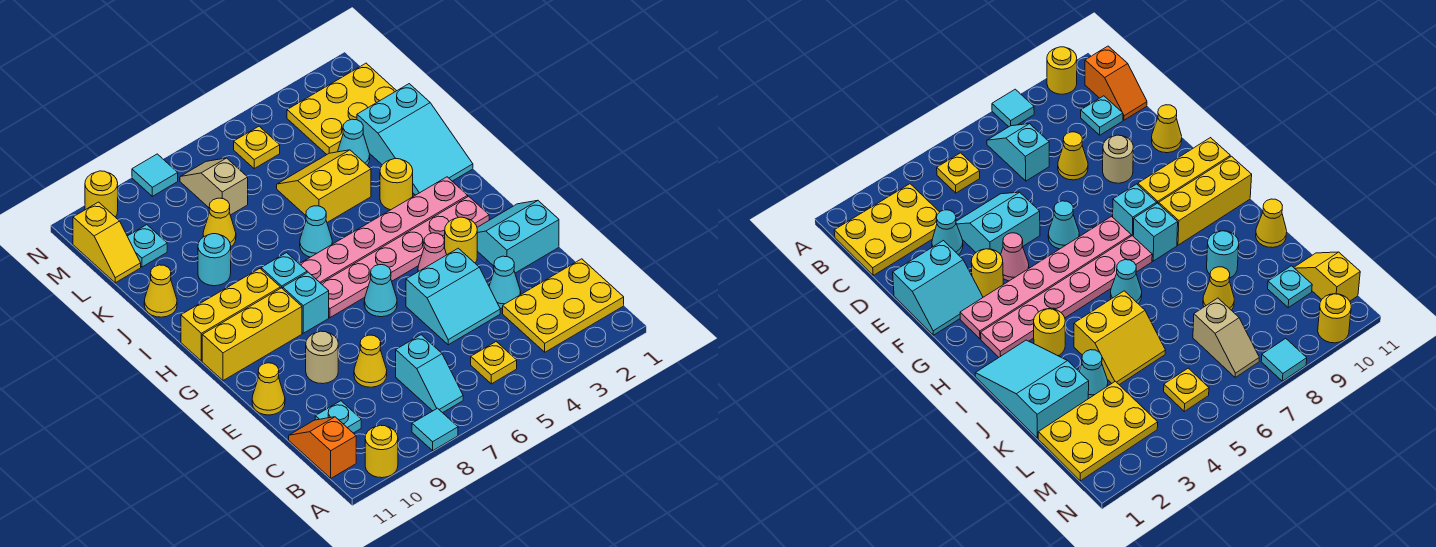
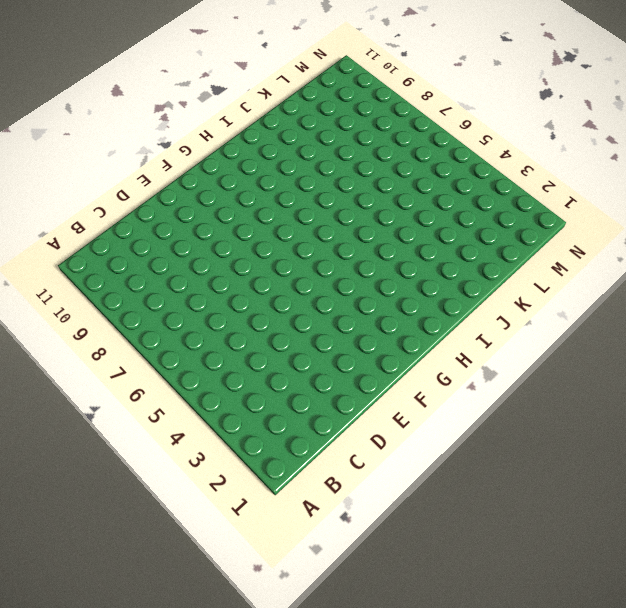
none -> cyan tile A8 level 1
none -> yellow round brick A10 level 1
none -> yellow plate B1:C3 level 1
none -> yellow plate B5 level 1

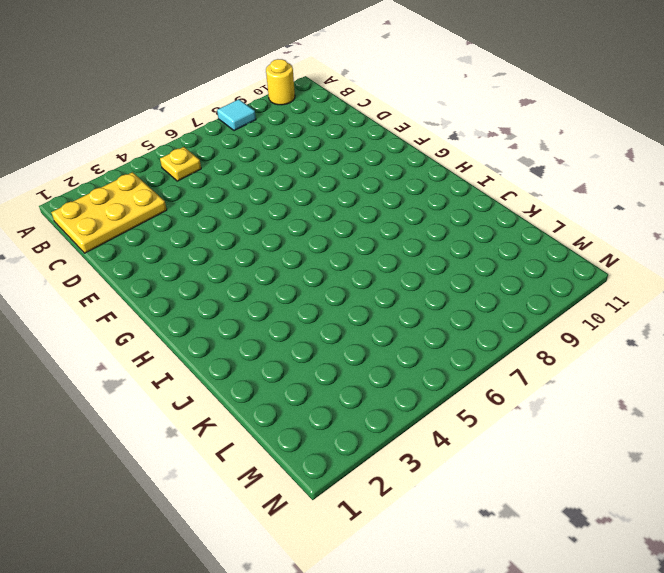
none -> cyan slope B7:C7 level 1 top C
none -> orange slope B11:C11 level 1 top B
none -> cyan plate C10 level 1
none -> cyan cone D3 level 1

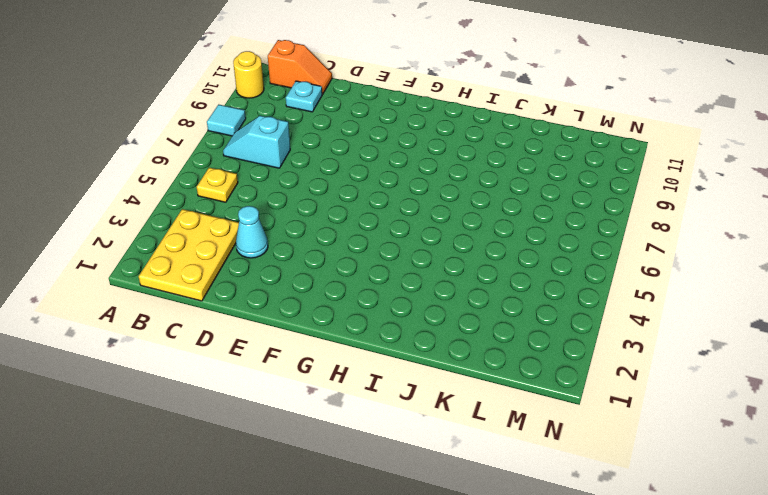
none -> cyan slope D4:E5 level 1 top E
none -> yellow cone D8 level 1
none -> cyan slope E1:F2 level 1 top E
none -> tan round brick E9 level 1

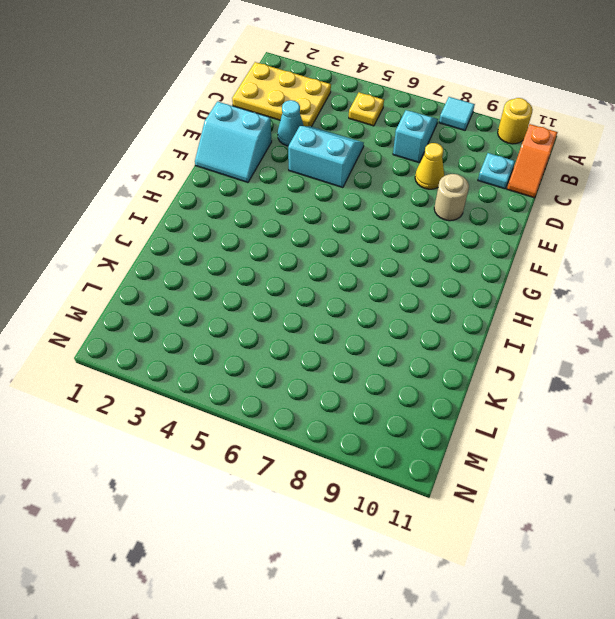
none -> yellow cone E11 level 1
none -> yellow round brick F3 level 1
none -> pink cone F4 level 1
none -> cyan cone F6 level 1

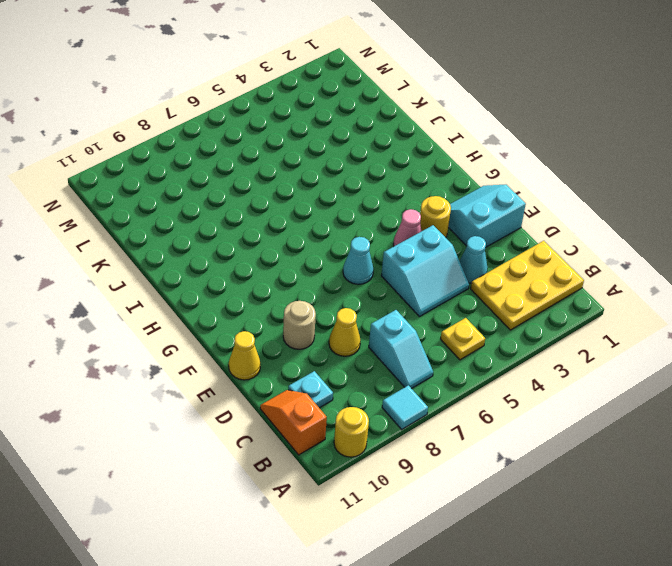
none -> pink plate G2:G7 level 1
none -> cyan brick G8 level 1
none -> yellow brick G9:G11 level 1
none -> pink plate H2:H7 level 1

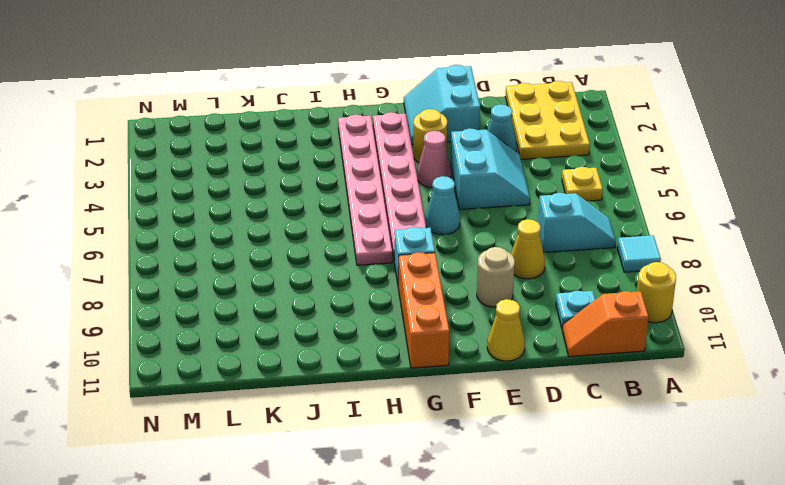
orange brick G9:G11 level 1 -> yellow brick G9:G11 level 1
none -> cyan brick H8 level 1
none -> yellow brick H9:H11 level 1
none -> cyan slope I1:K2 level 1 top K
none -> yellow round brick I3 level 1

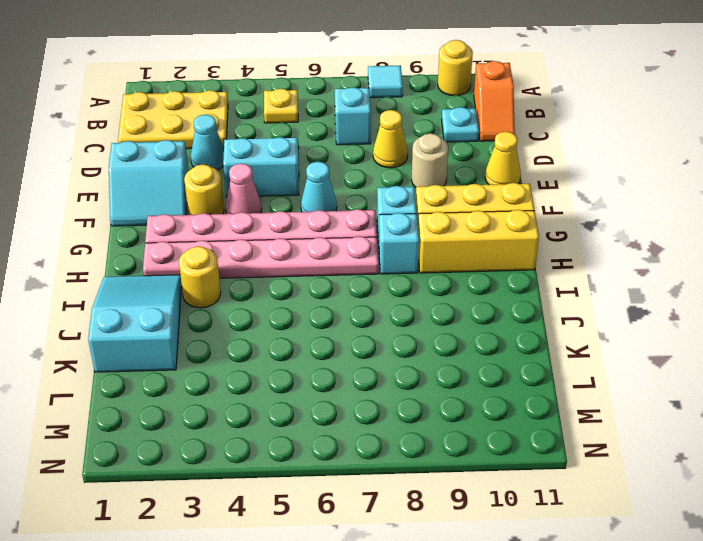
none -> cyan cone I6 level 1
none -> yellow slope J4:K5 level 1 top J
none -> cyan round brick J9 level 1
none -> yellow cone J11 level 1

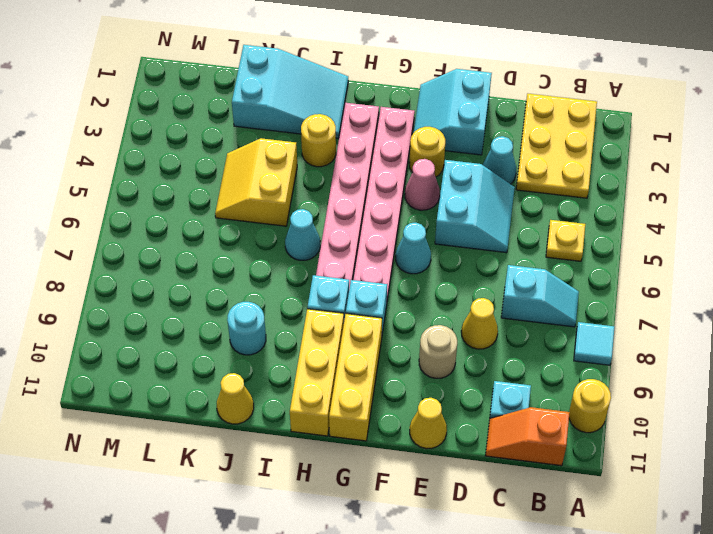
none -> cyan cone K3 level 1
none -> yellow cone K8 level 1
none -> yellow plate L1:M3 level 1
none -> tan slope L7:M7 level 1 top L

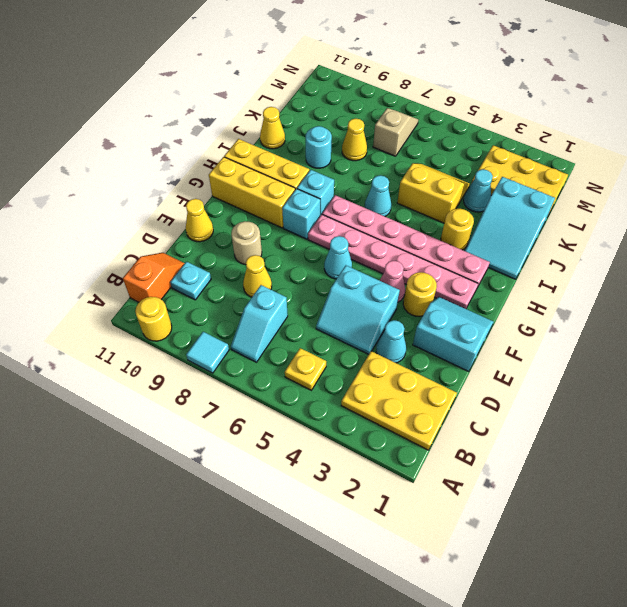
none -> cyan plate L10 level 1
none -> yellow slope L11:M11 level 1 top M
none -> yellow plate M5 level 1
none -> cyan tile N8 level 1

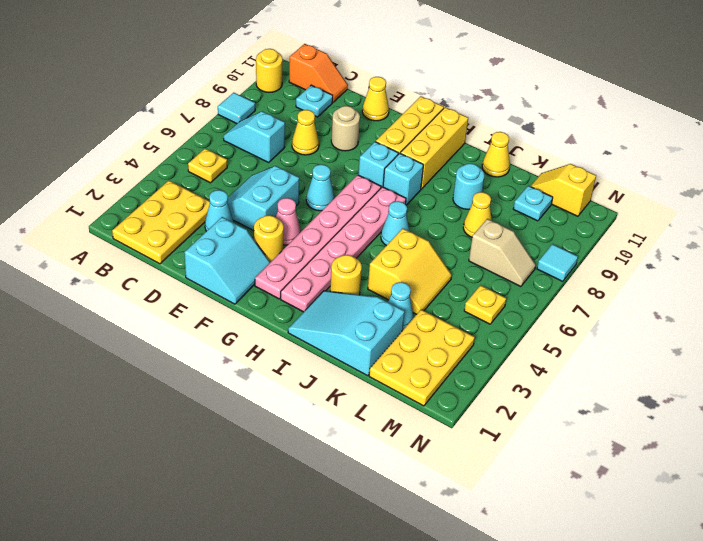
none -> yellow round brick N10 level 1

